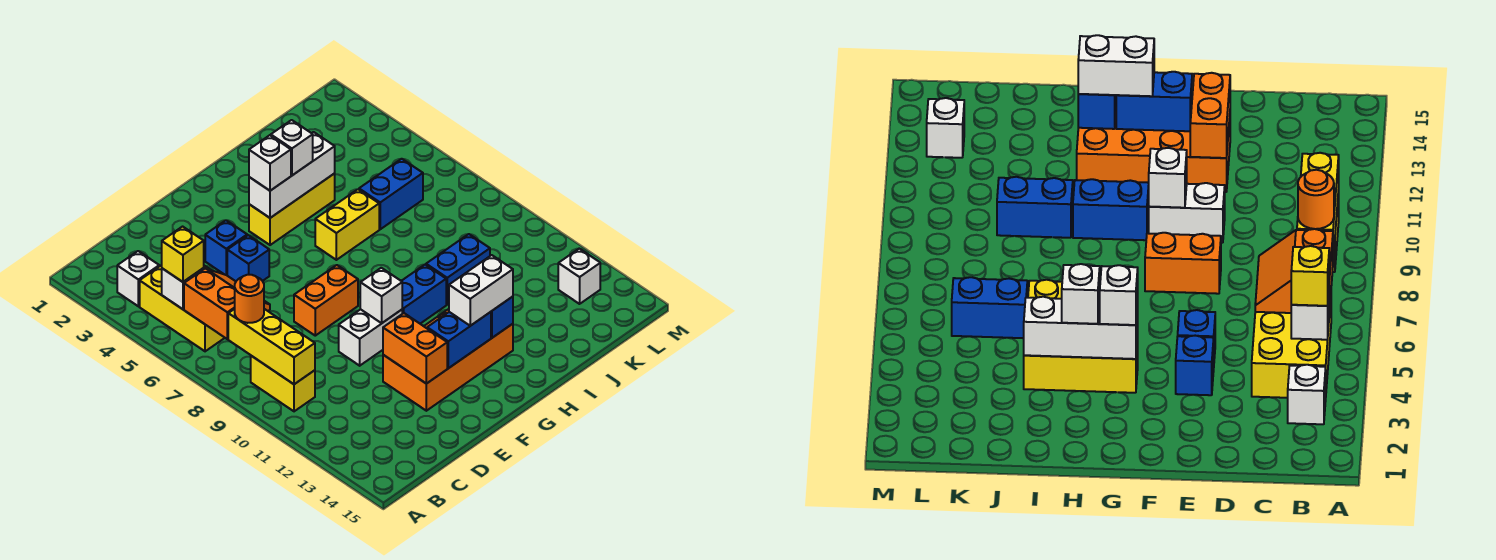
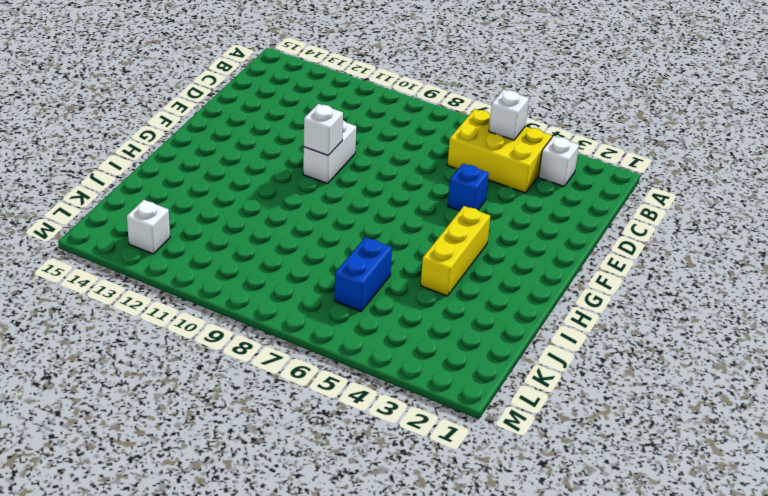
none -> yellow brick B9:B10 level 1
none -> blue brick E4 level 1
none -> orange brick E8:F8 level 1

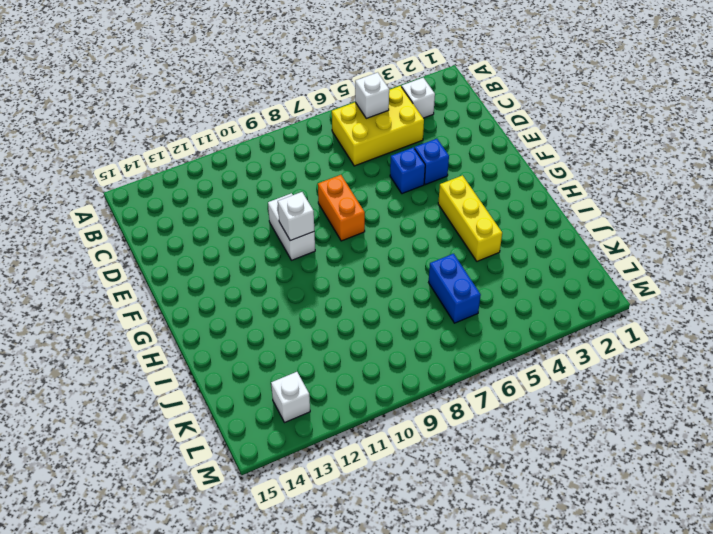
none -> yellow brick B9:B10 level 1
none -> orange brick E12:H13 level 1
none -> blue brick G10:H10 level 1

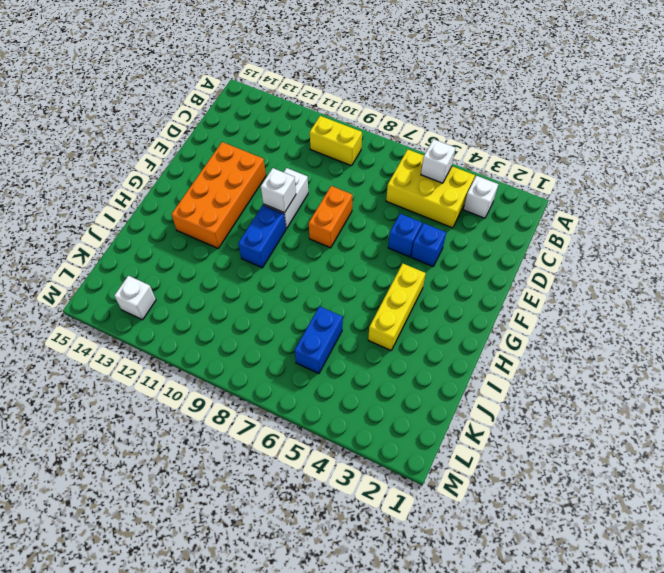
none -> yellow brick H6:I6 level 1
none -> blue brick I10:J10 level 1
none -> orange slope B6:C7 level 2 top B

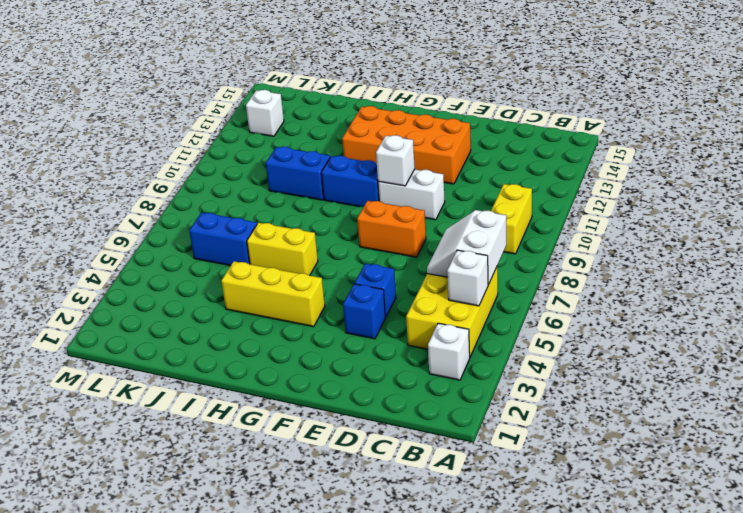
white slope B6:C7 level 2 top B -> orange slope B6:C7 level 2 top B
none -> yellow brick B8:B10 level 2
none -> orange brick E12:E13 level 2
none -> blue brick F13:G13 level 2

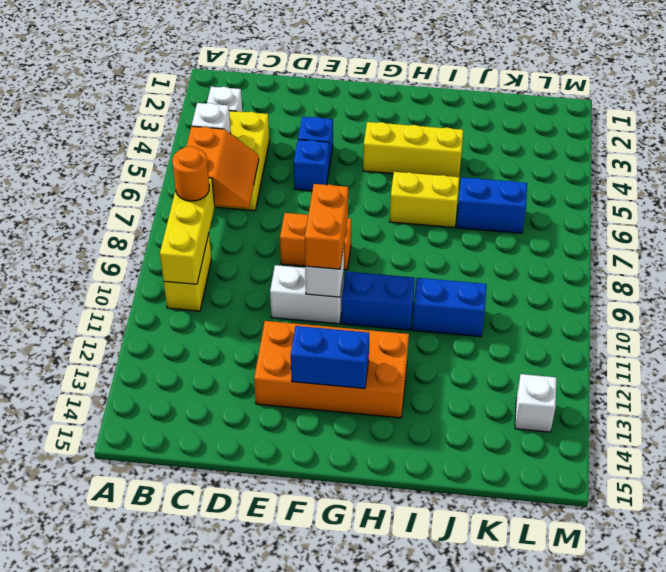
orange brick F9:F10 level 3 -> orange brick E12:E13 level 2
none -> white brick G4:I4 level 2
none -> blue brick H13 level 2
none -> yellow brick B5 level 3

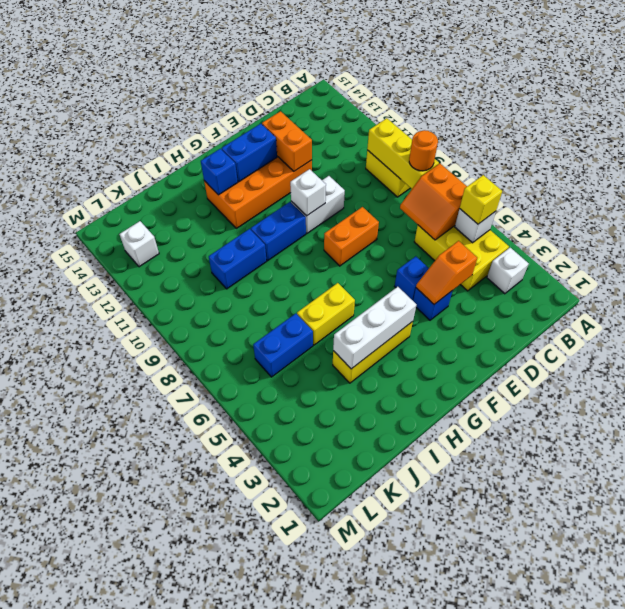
orange slope D4:E4 level 2 top D -> none
none -> white brick G4 level 3
none -> white brick G13:H13 level 3
none -> white brick H4 level 3

